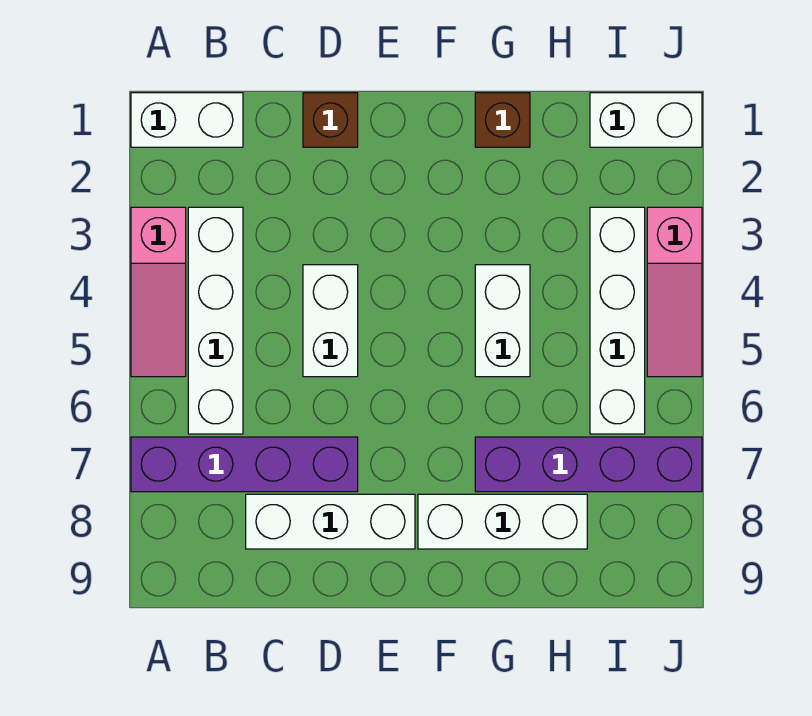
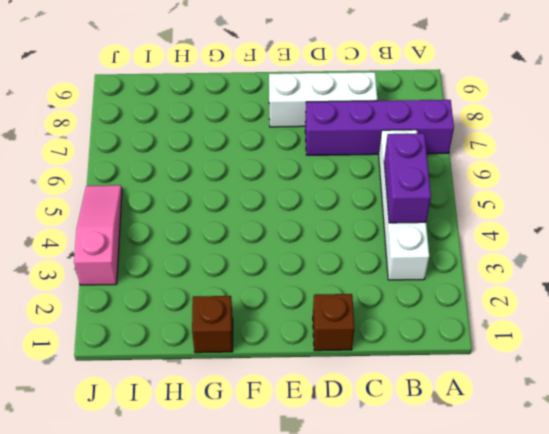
purple brick B4:B5 level 2 -> none
none -> white brick A1:B1 level 1
none -> pink slope A3:A5 level 1 top 3
none -> white brick D4:D5 level 1

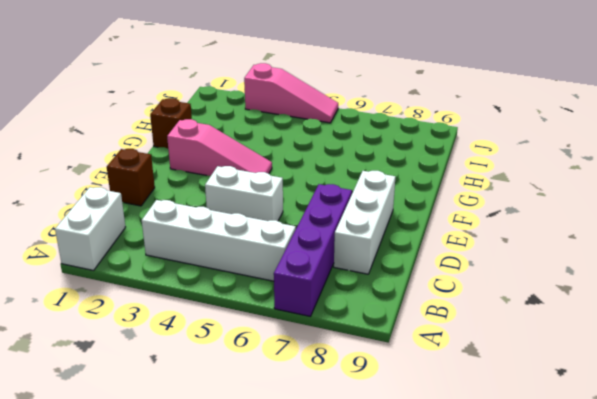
pink slope F2:F4 level 1 top 2 -> pink slope A3:A5 level 1 top 3
none -> white brick F8:H8 level 1
none -> white brick G4:G5 level 1
none -> purple brick G7:J7 level 1

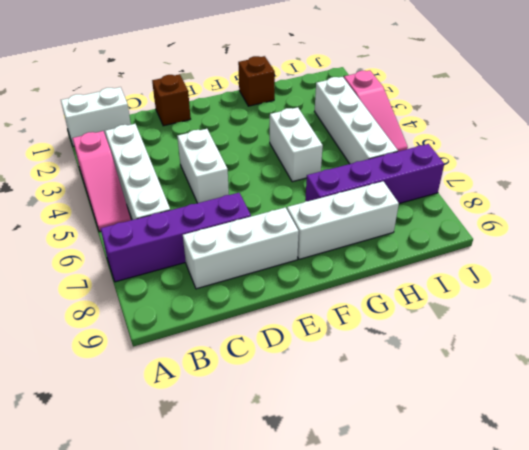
none -> white brick I1:J1 level 1

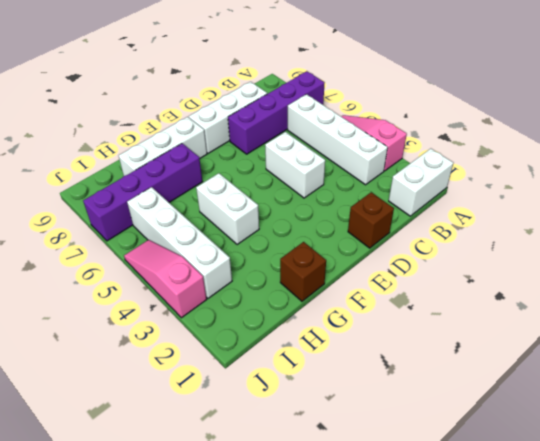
none -> white brick I1:J1 level 1

